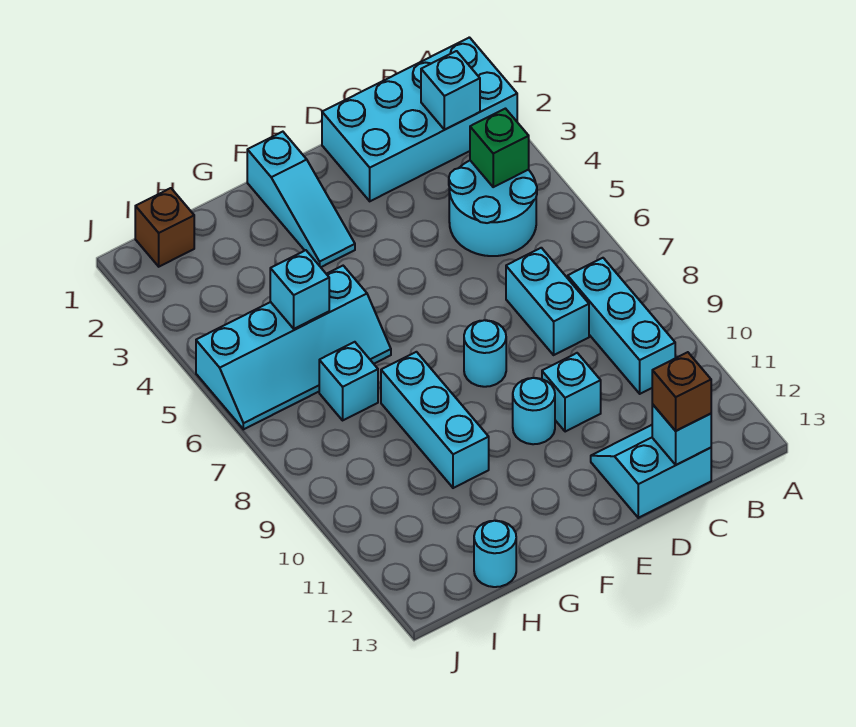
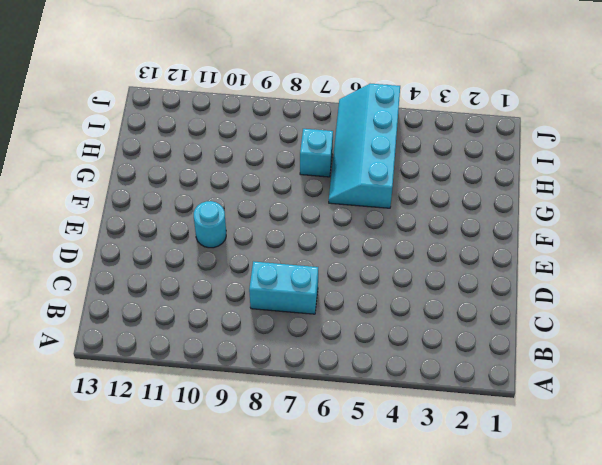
none -> cyan brick A1:D2 level 1
none -> cyan round brick B4:C5 level 1
none -> cyan brick B8:B10 level 1

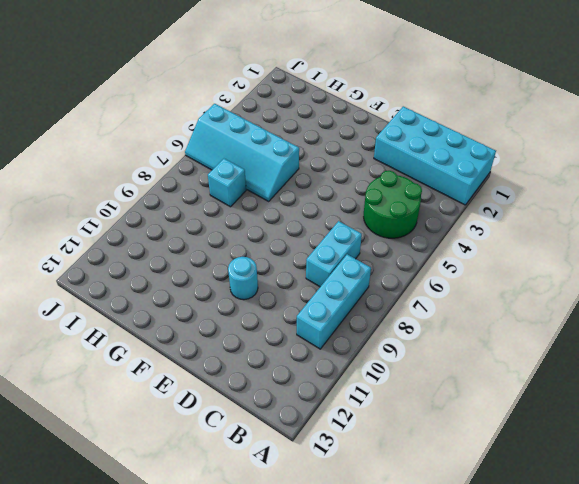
green round brick B4:C5 level 1 -> cyan round brick B4:C5 level 1
none -> cyan slope C12:D13 level 1 top 13
none -> cyan brick D10 level 1
none -> cyan round brick E8 level 1

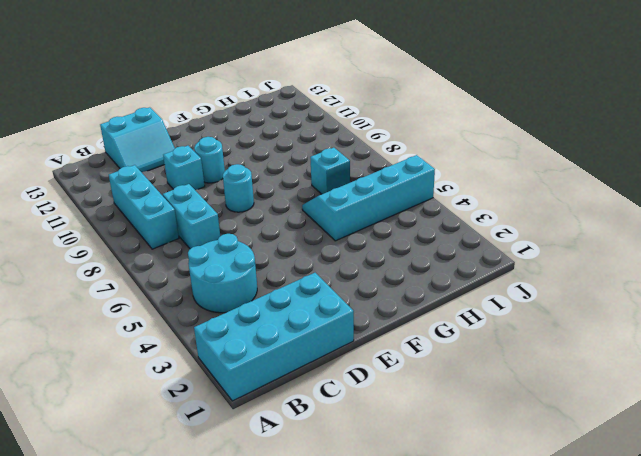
none -> cyan slope F1:F3 level 1 top 1
none -> cyan brick G8:G10 level 1
none -> cyan round brick H13 level 1

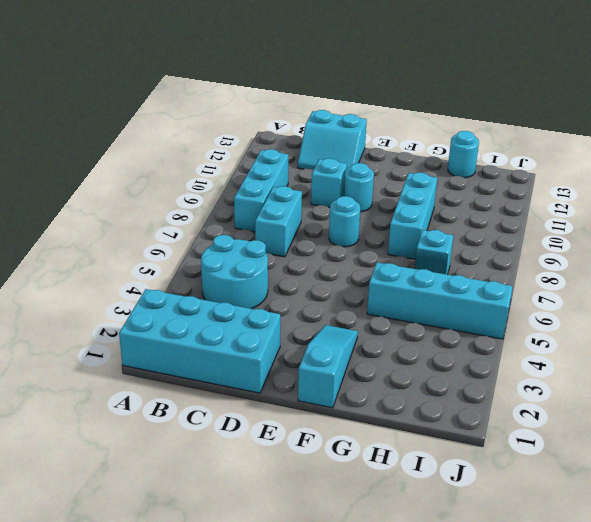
none -> brown brick I1 level 1
none -> cyan brick B2 level 2
none -> green brick B4 level 2

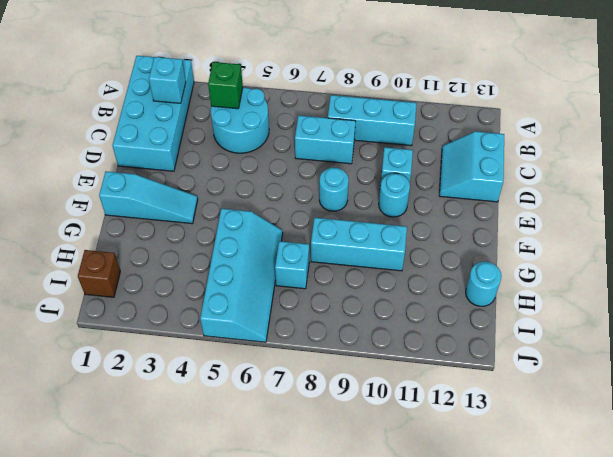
none -> cyan brick C13 level 2
none -> cyan brick H5 level 2
none -> brown brick C13 level 3

